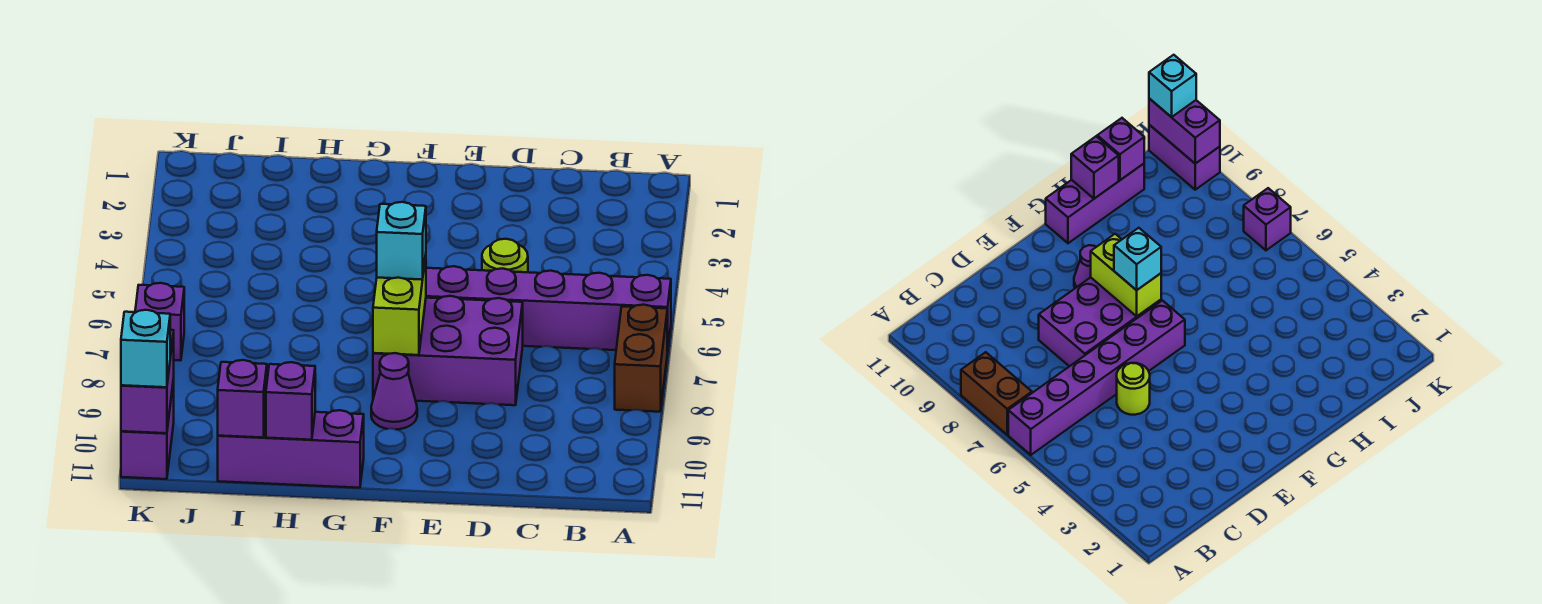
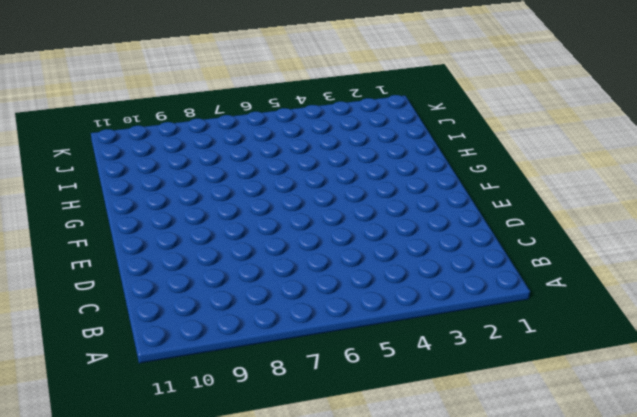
none -> purple brick A6:F6 level 1
none -> brown brick A7:A8 level 1
none -> lime round brick D5 level 1

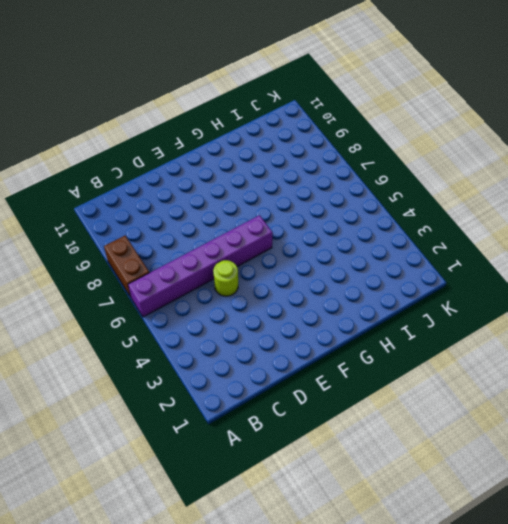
none -> purple brick D7:F8 level 1
none -> purple cone F9 level 1
none -> purple brick G11:I11 level 1

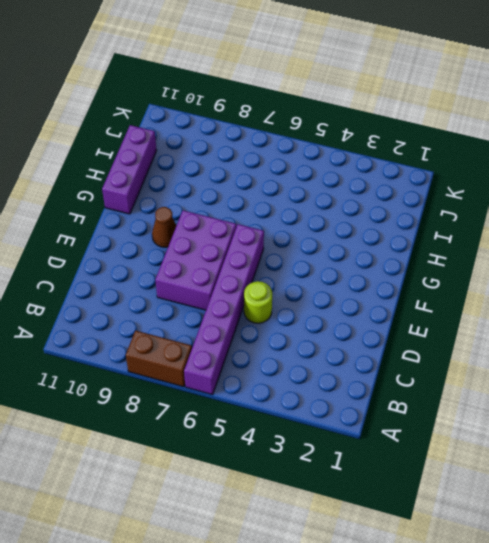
brown cone F9 level 1 -> purple cone F9 level 1
none -> purple brick K7 level 1
none -> purple brick K10:K11 level 1
none -> lime brick F7:F8 level 2

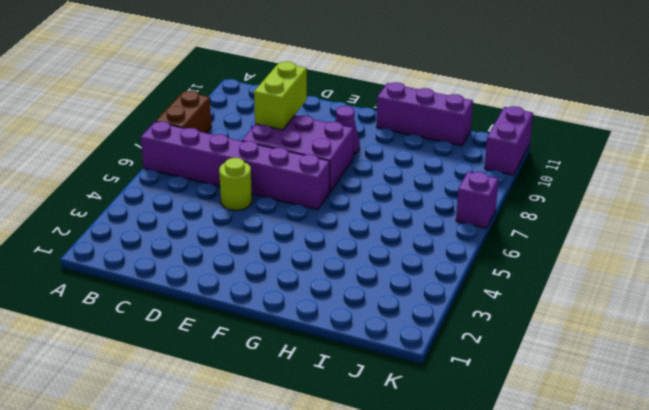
lime brick D8:D9 level 2 -> lime brick F7:F8 level 2
none -> purple brick H11 level 2
none -> purple brick I11 level 2
none -> purple brick K10:K11 level 2

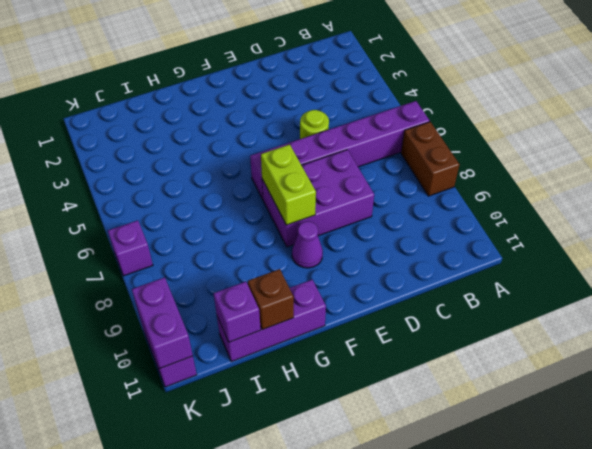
brown brick H11 level 2 -> purple brick H11 level 2
none -> cyan brick F7 level 3
none -> cyan brick K11 level 3

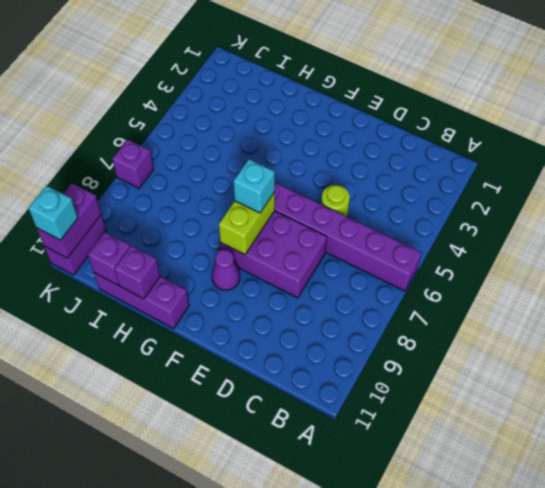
none -> brown brick A7:A8 level 1

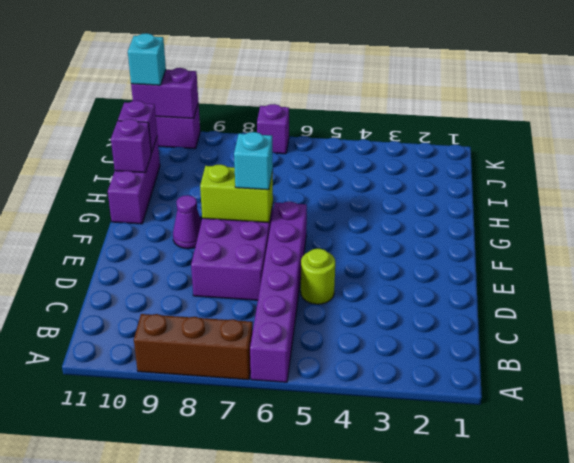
brown brick A7:A9 level 1 -> brown brick A7:A8 level 1

